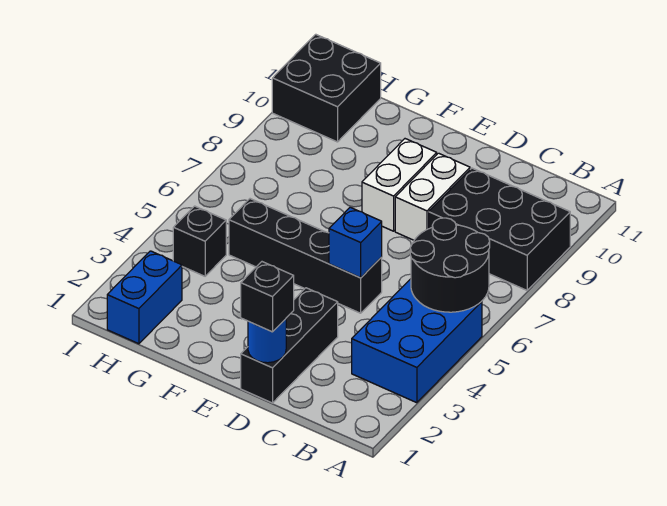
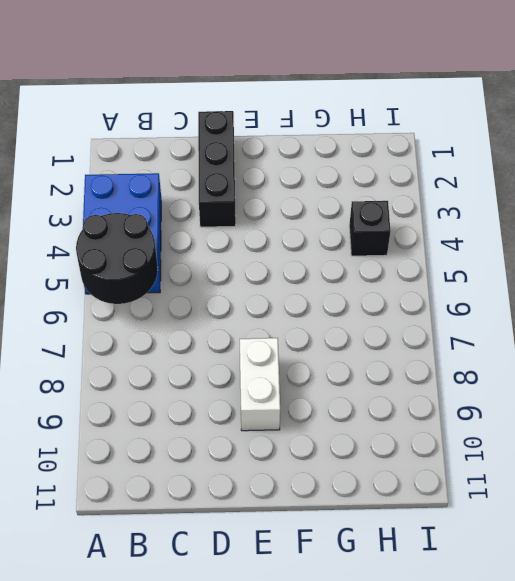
none -> black brick A8:C9 level 1
none -> black brick D5:G5 level 1
none -> white brick D8:D9 level 1

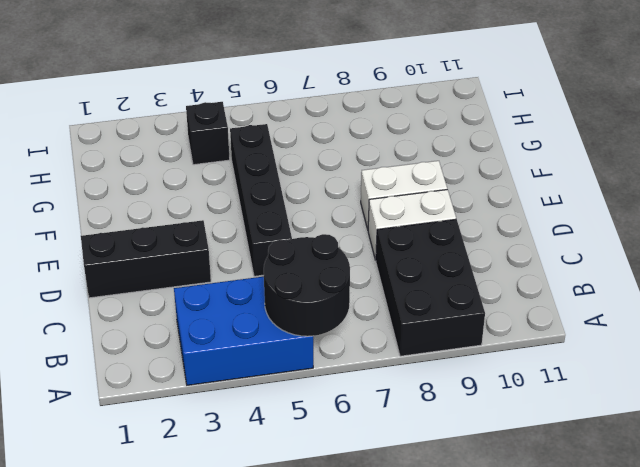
none -> blue brick H1:H2 level 1
none -> black brick H10:I11 level 1
none -> blue round brick D1 level 2

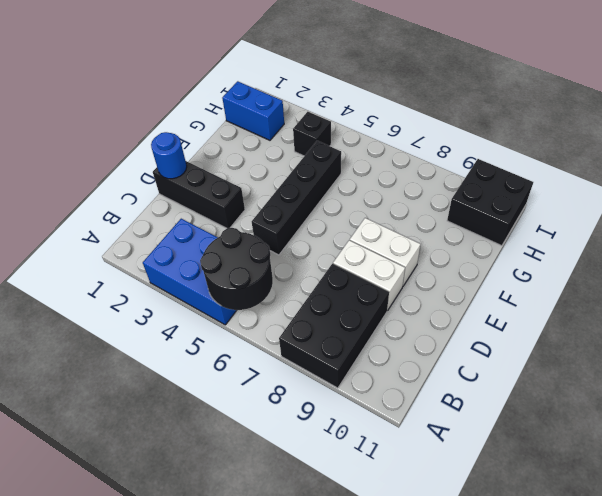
none -> blue brick D5 level 2
none -> black brick D1 level 3

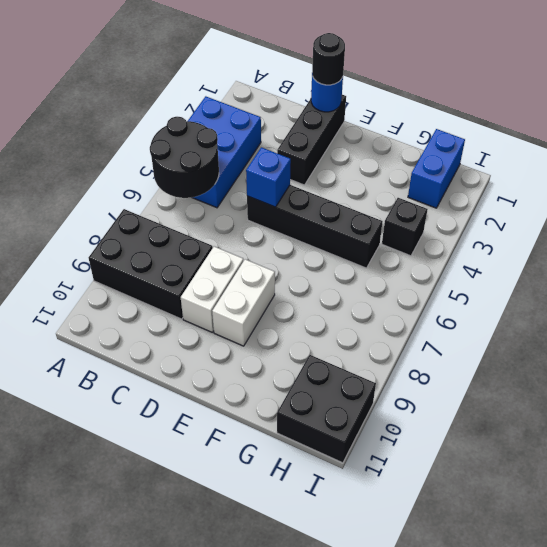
black round brick D1 level 3 -> black brick D1 level 3

